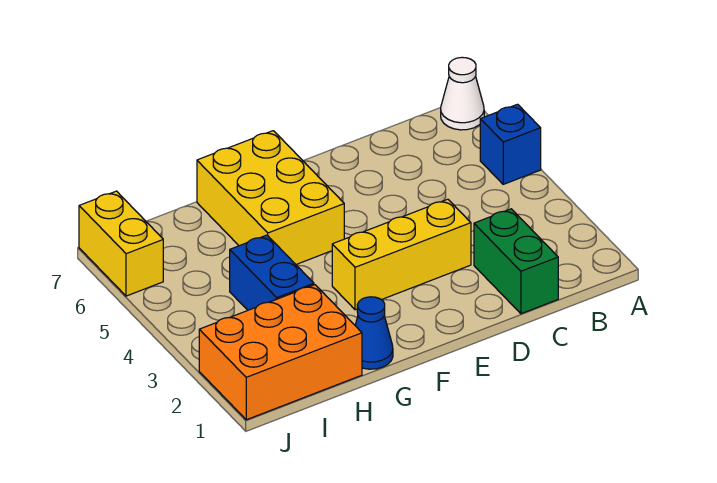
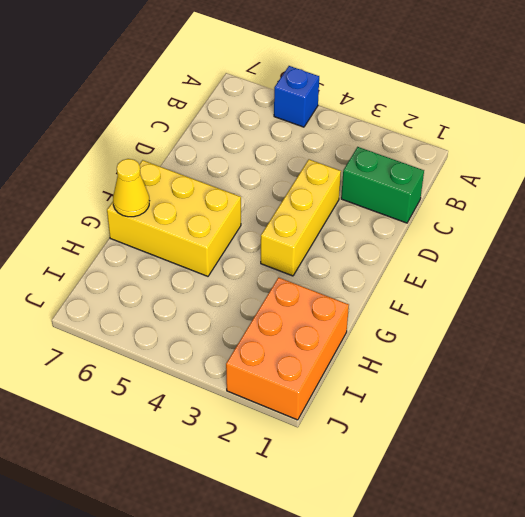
yellow cone G7 level 2 -> none
none -> white cone A7 level 1
none -> blue cone G1 level 1

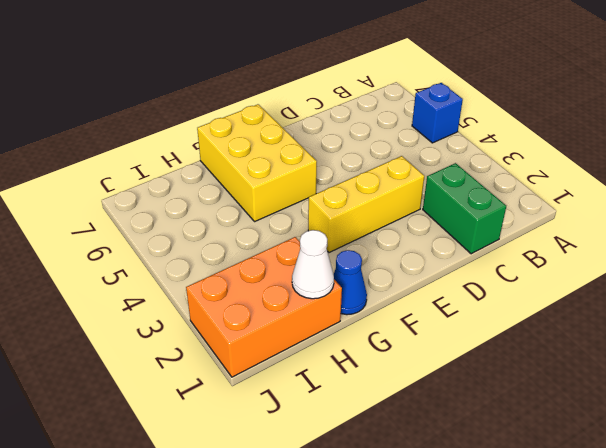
white cone H1 level 2 -> white cone A7 level 1
none -> blue brick H3:H4 level 1
none -> yellow brick J6:J7 level 1

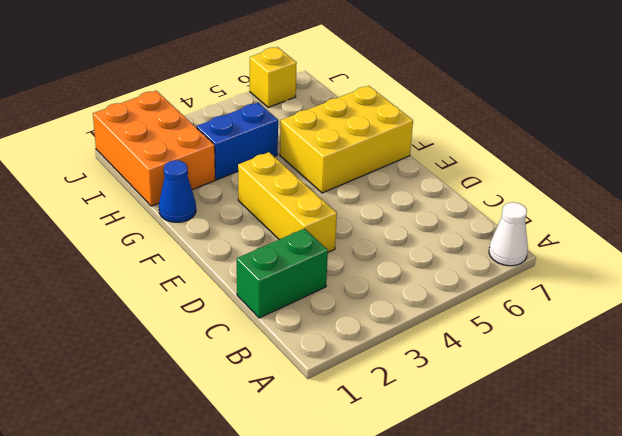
yellow brick J6 level 1 -> yellow brick J6:J7 level 1
none -> blue brick A5 level 1

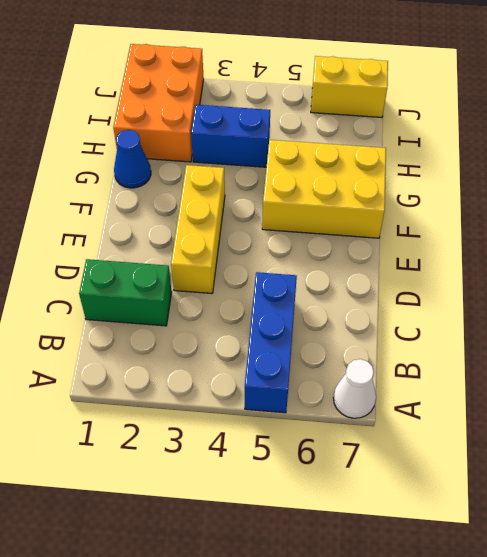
blue brick A5:C5 level 1 -> blue brick A5 level 1

